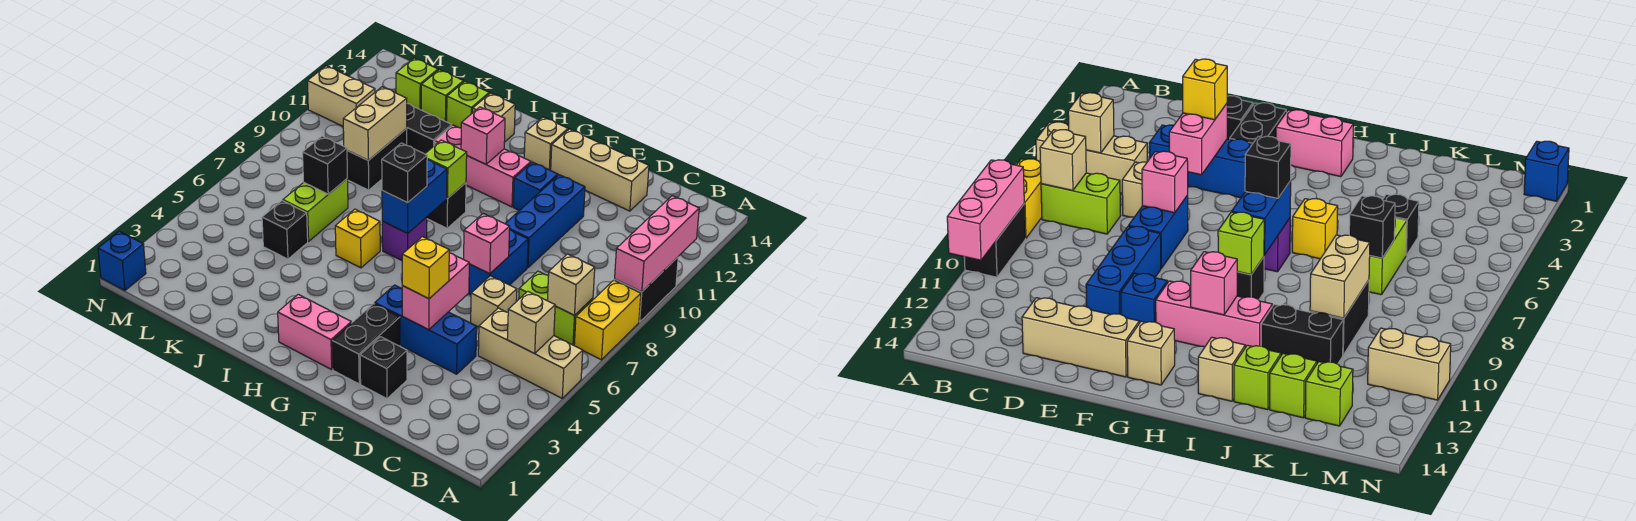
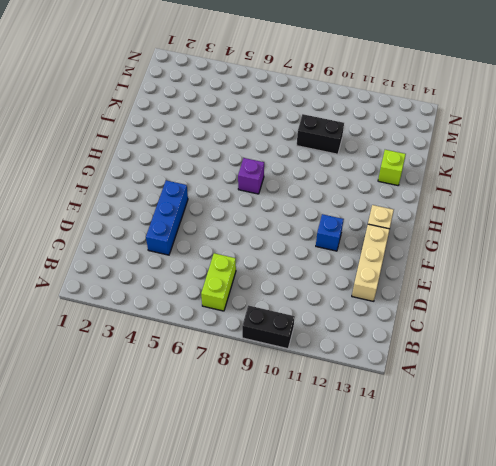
none -> tan brick A5:C5 level 1
none -> yellow brick A7:A8 level 1
none -> tan brick D6 level 1
none -> black brick E2 level 1

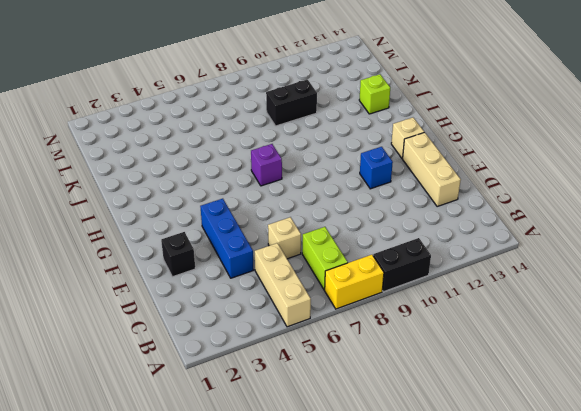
none -> blue brick E7:E8 level 1
none -> blue brick E9:E11 level 1
none -> black brick F2:F3 level 1
none -> pink brick G2:H2 level 1

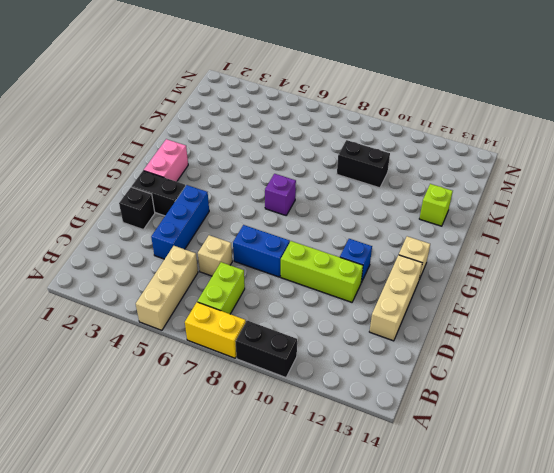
lime brick E9:E11 level 1 -> blue brick E9:E11 level 1
none -> pink brick G11:I11 level 1
none -> black brick H9 level 1
none -> yellow brick I6 level 1
none -> tan brick I13 level 1

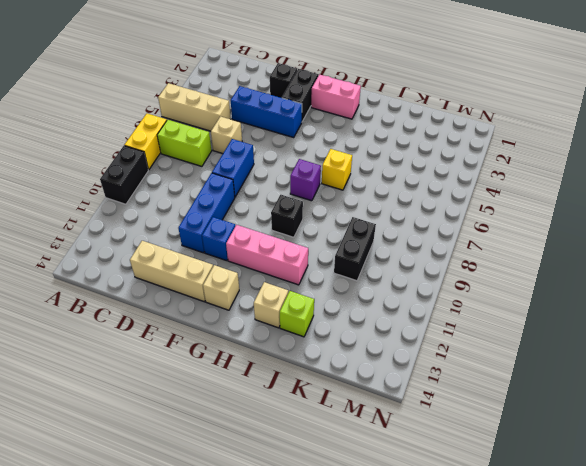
none -> black brick J11:K11 level 1
none -> black brick K5 level 1
none -> lime brick K6:K7 level 1
none -> lime brick K13 level 1

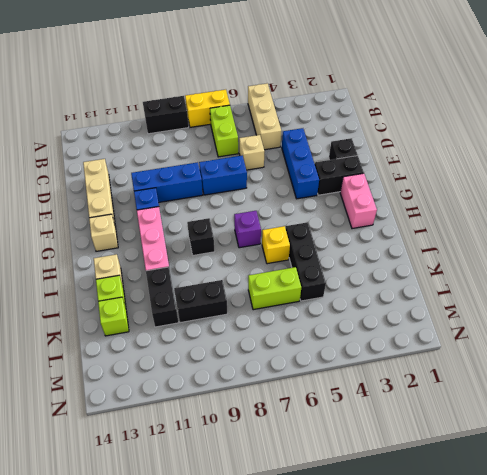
black brick I5:K5 level 1 -> black brick K5 level 1
none -> lime brick L13 level 1
none -> tan brick M11:N11 level 1
none -> blue brick N1 level 1
none -> pink brick A9:A11 level 2

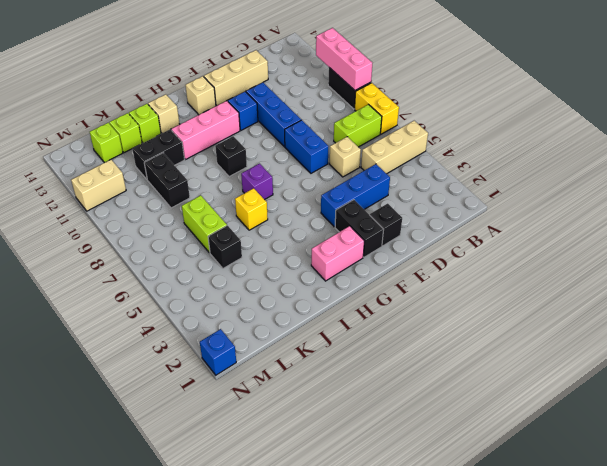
none -> tan brick B5 level 2
none -> tan brick B7 level 2
none -> pink brick E4:E5 level 2
none -> pink brick E7 level 2

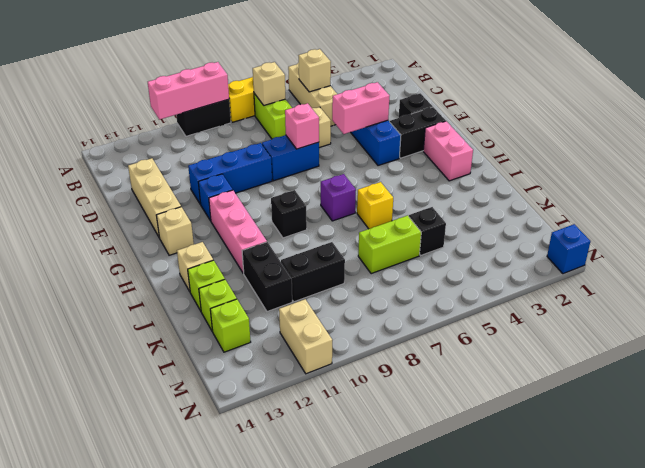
none -> blue brick H7:H8 level 2
none -> lime brick H9 level 2
none -> pink brick H11 level 2
none -> black brick K7 level 2

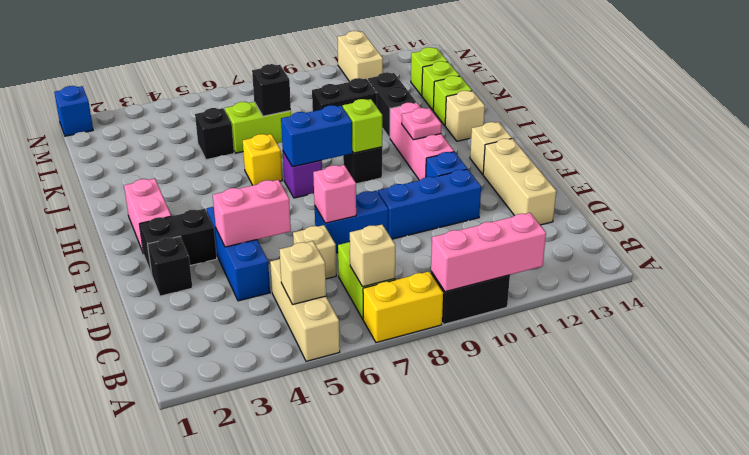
pink plate H11 level 2 -> pink brick H11 level 2
none -> tan brick K9:K10 level 2
none -> yellow brick E4 level 3
none -> black brick H7 level 3

